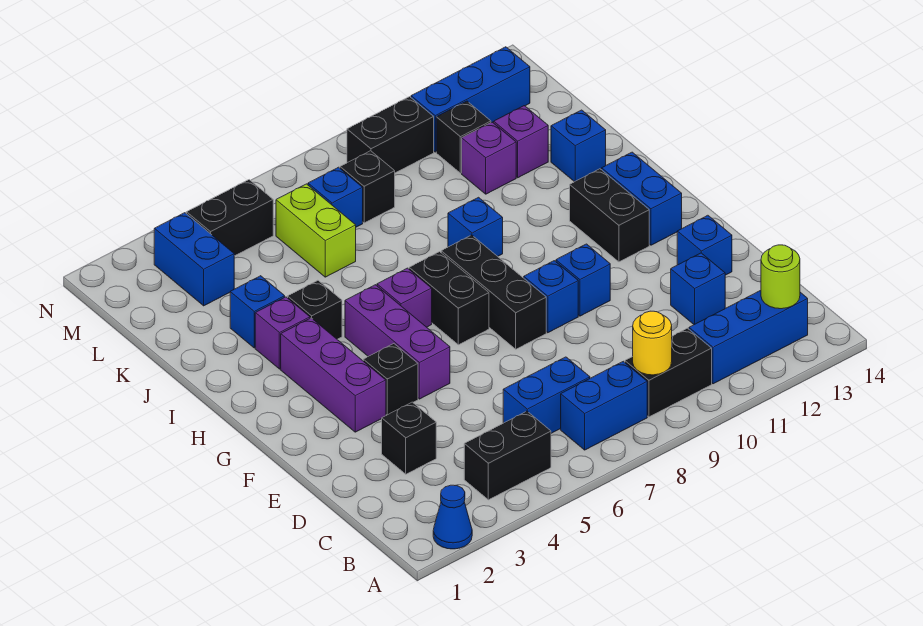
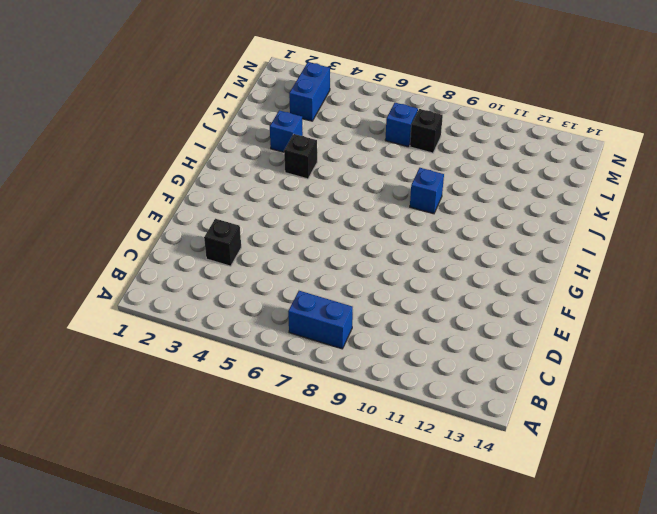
none -> blue cone A2 level 1
none -> black brick B4:B5 level 1
none -> black brick B9:B10 level 1
none -> blue brick B11:B13 level 1

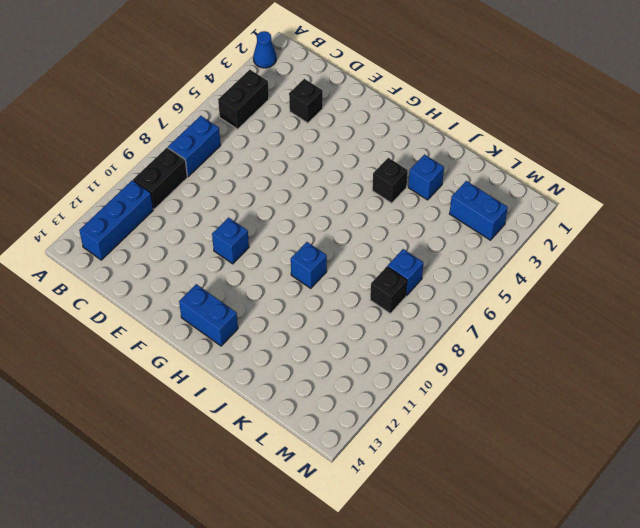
none -> blue brick C6:C7 level 1
none -> blue brick D12 level 1
none -> blue brick E13 level 1
none -> purple brick F3:H3 level 1

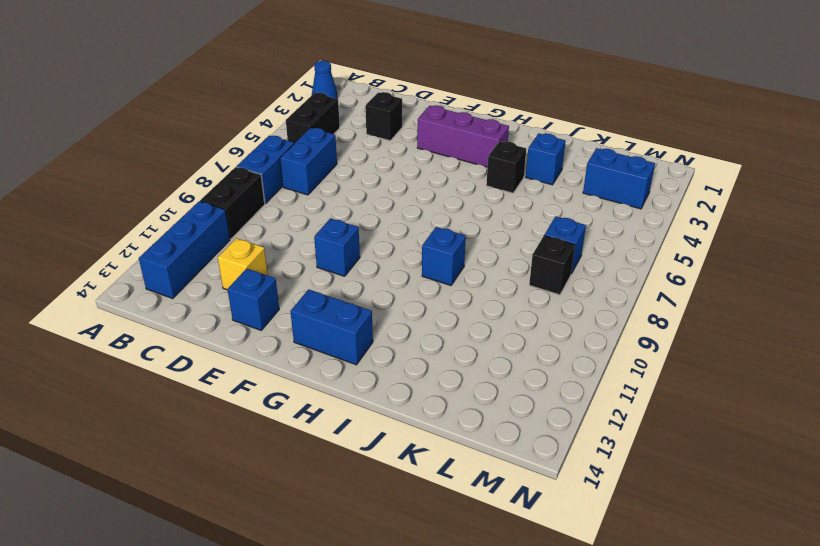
yellow brick D12 level 1 -> blue brick D12 level 1
none -> black brick F4 level 1
none -> purple brick F5:H5 level 1
none -> black brick F8:H8 level 1
none -> blue brick F9 level 1

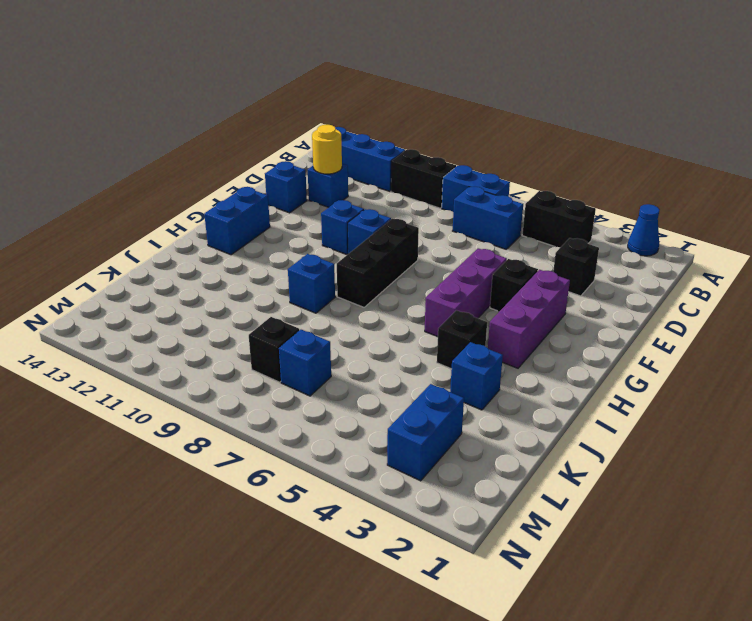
yellow round brick D12 level 2 -> yellow round brick B9 level 2
none -> black brick G7:H7 level 1
none -> black brick G12:H12 level 1
none -> purple brick H6 level 1
none -> purple brick I3 level 1

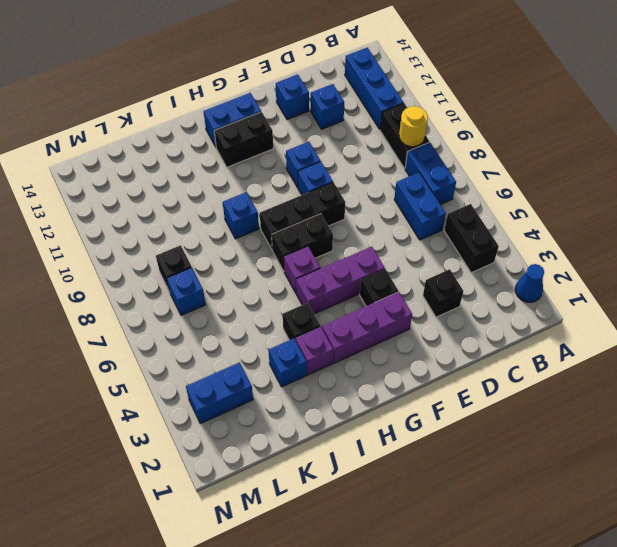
none -> blue brick J13 level 1
none -> lime brick K6:L6 level 1
none -> purple brick K11 level 1
none -> purple brick K12 level 1

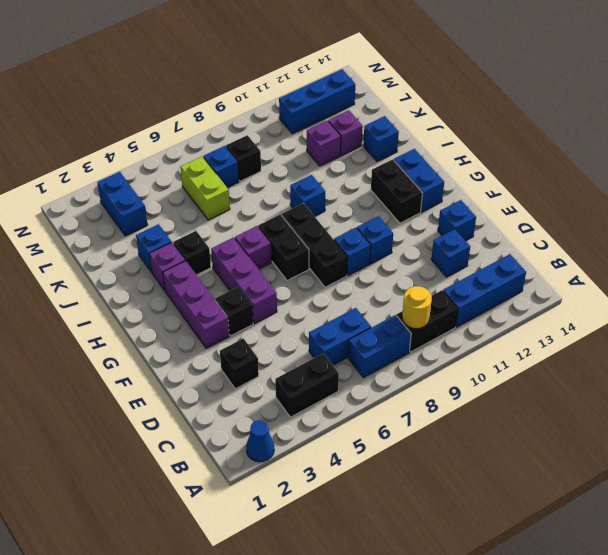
none -> black brick L11 level 1
none -> black brick M4:M5 level 1
none -> black brick M9:M10 level 1
none -> lime round brick B13 level 2

